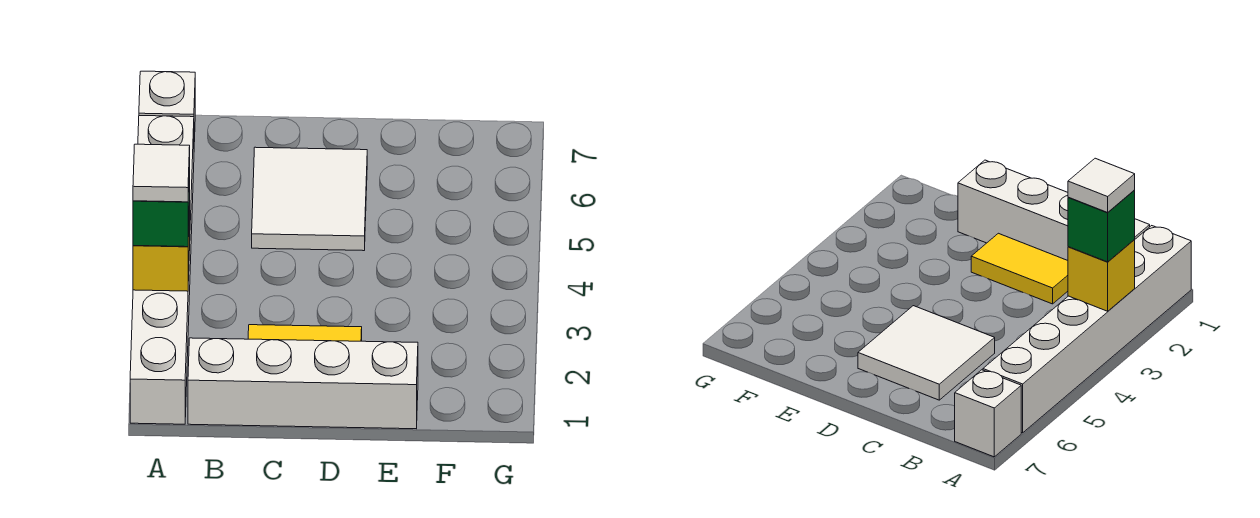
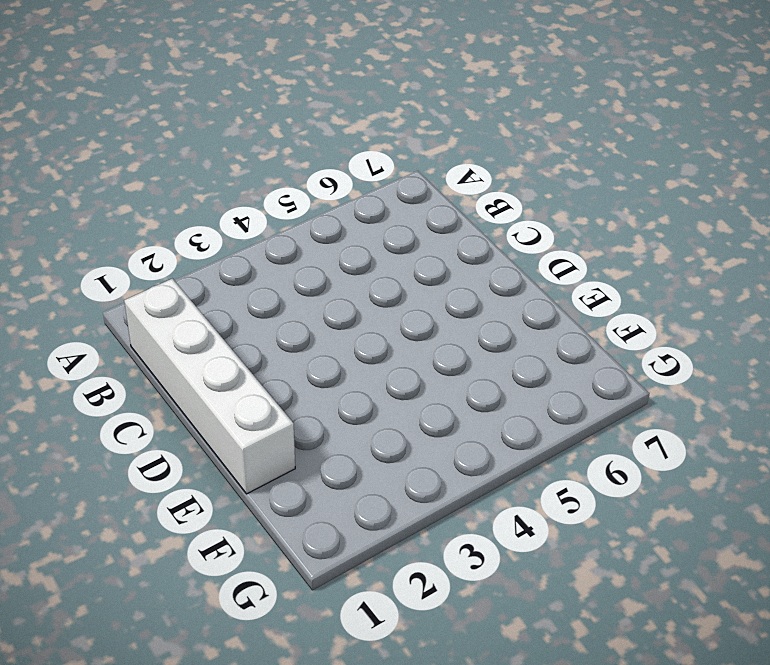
none -> white brick A1:A6 level 1
none -> white brick A7 level 1

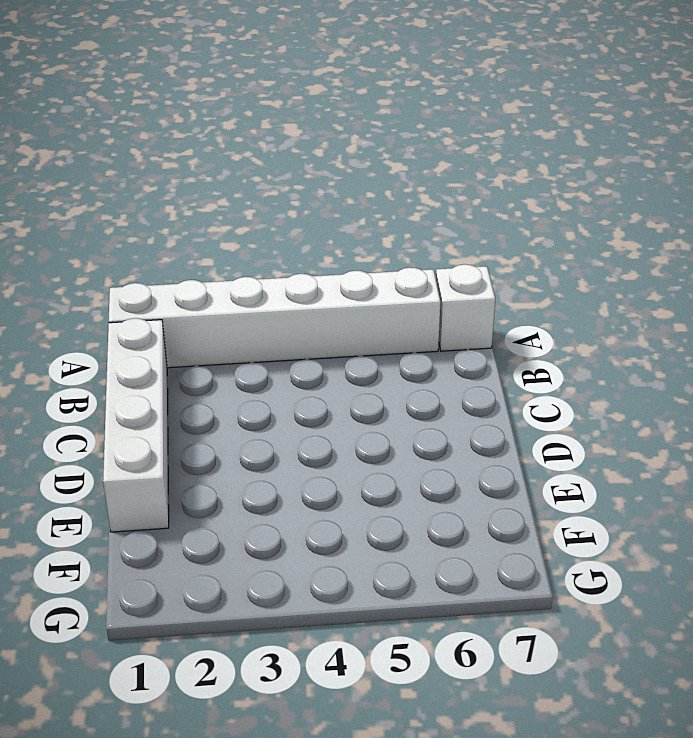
none -> yellow tile C2:D2 level 1
none -> white tile C5:D6 level 1

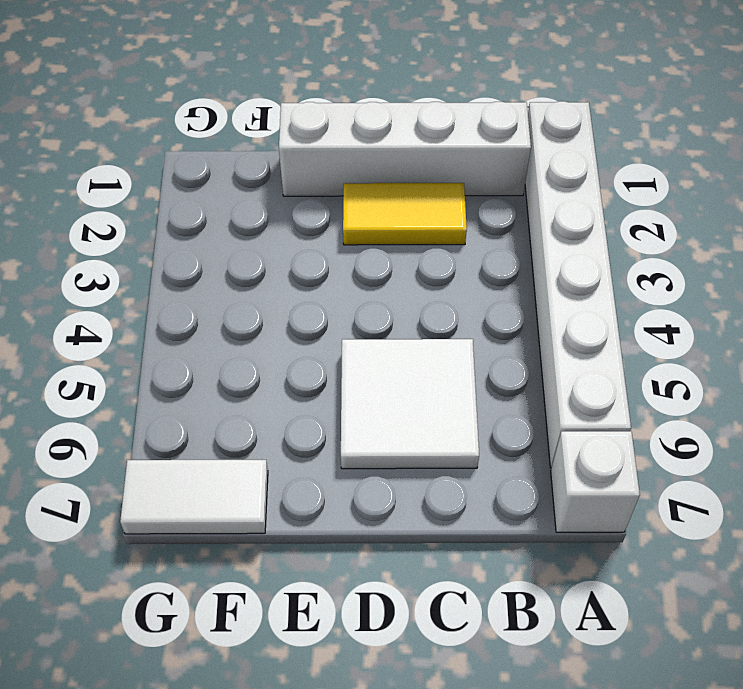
white tile F7:G7 level 1 -> none
none -> yellow brick A3 level 2
none -> green brick A3 level 3

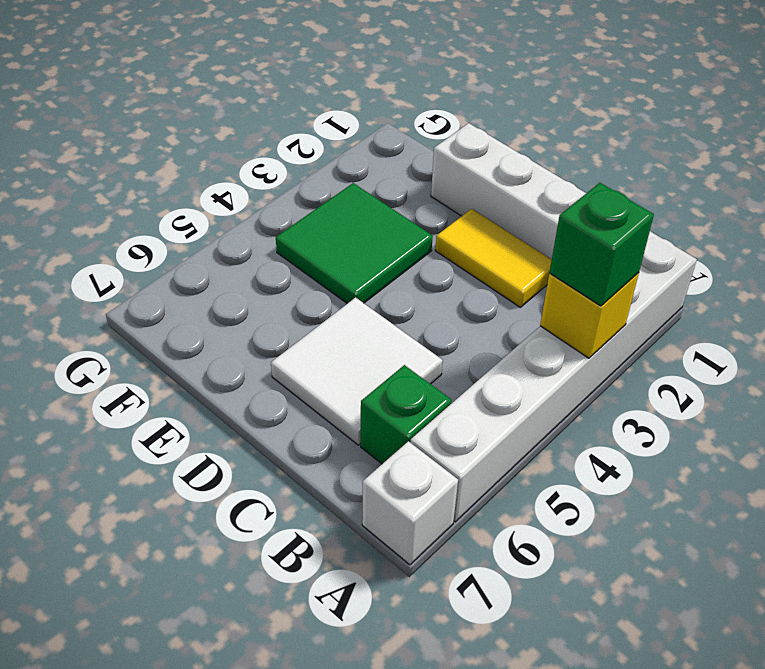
green brick B6 level 1 -> none
green tile E3:F4 level 1 -> none
none -> white tile A3 level 4

